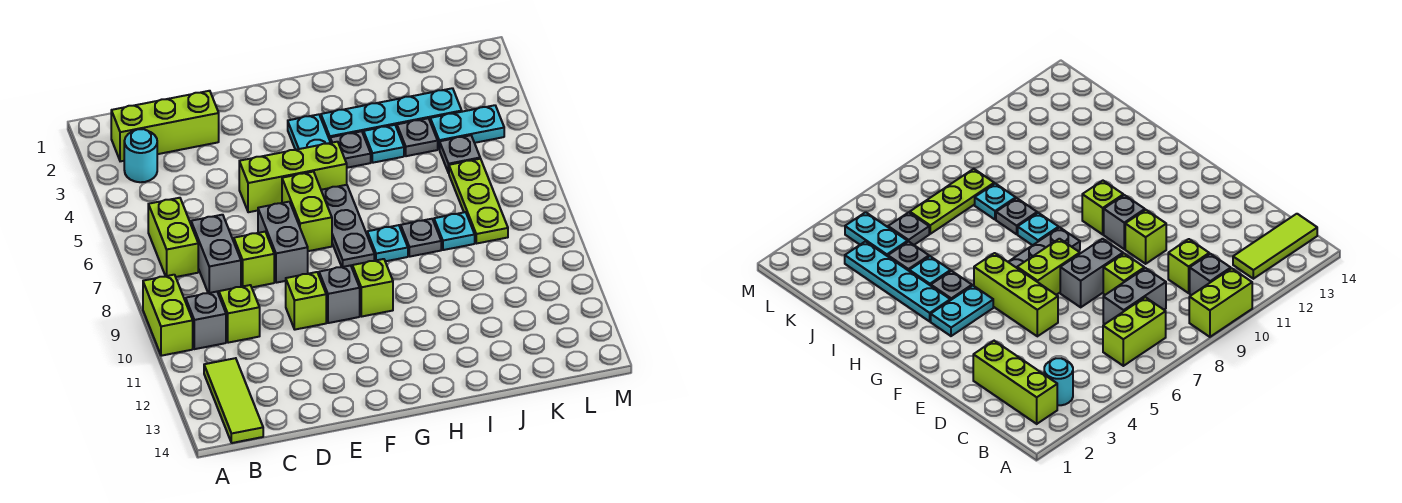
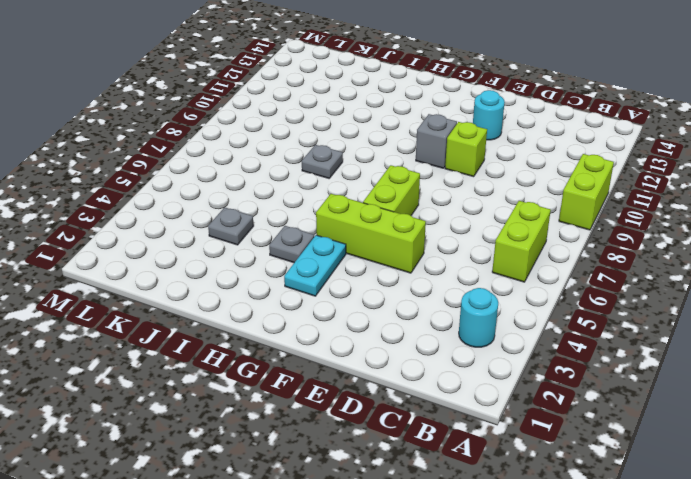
cyan round brick E12 level 1 -> none
none -> lime brick B2:D2 level 1
none -> grey brick B10 level 1
none -> lime tile B12:B14 level 1

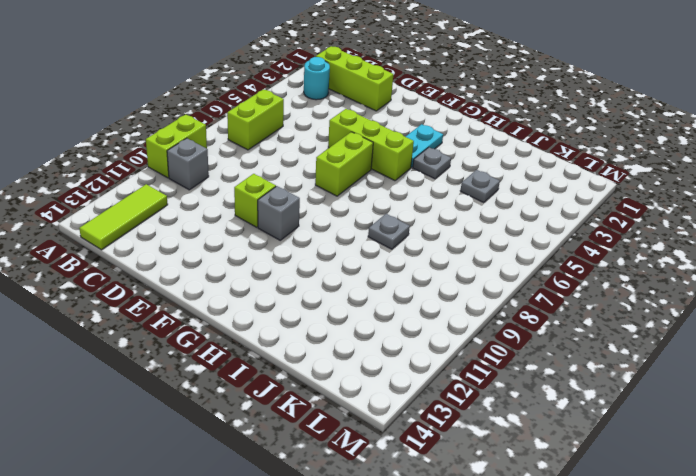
none -> grey brick C7:C8 level 1
none -> lime brick C10 level 1
none -> lime brick D8 level 1

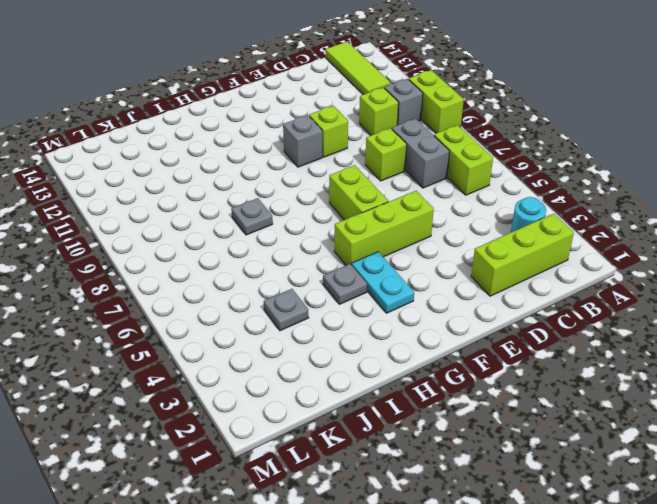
none -> grey brick E7:E8 level 1
none -> grey plate G6:G8 level 1
none -> lime brick G10 level 1

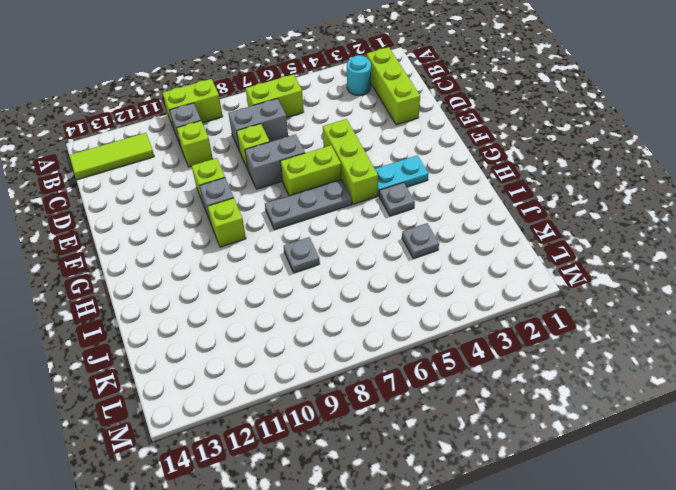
none -> cyan plate H3:K3 level 1
none -> cyan plate H8 level 1
none -> cyan plate I4 level 1

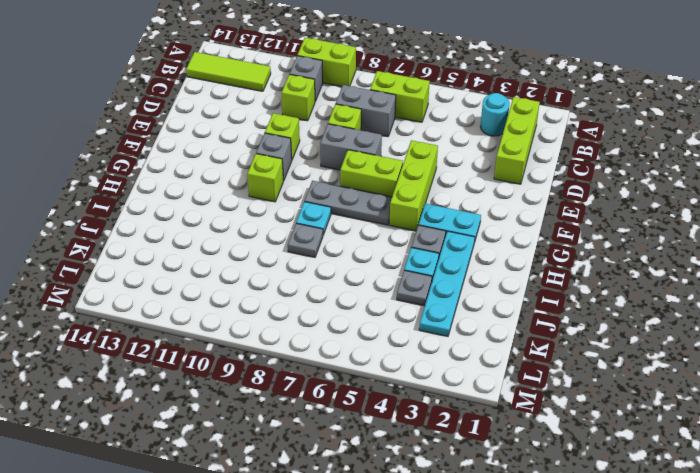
none -> cyan plate J8 level 1
none -> cyan plate K4:L4 level 1
none -> grey plate K5 level 1

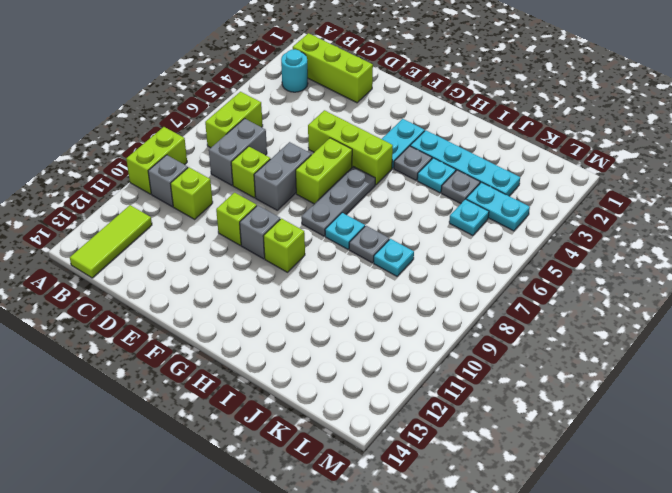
cyan plate K5 level 1 -> grey plate K5 level 1
none -> lime plate K6:K8 level 1

